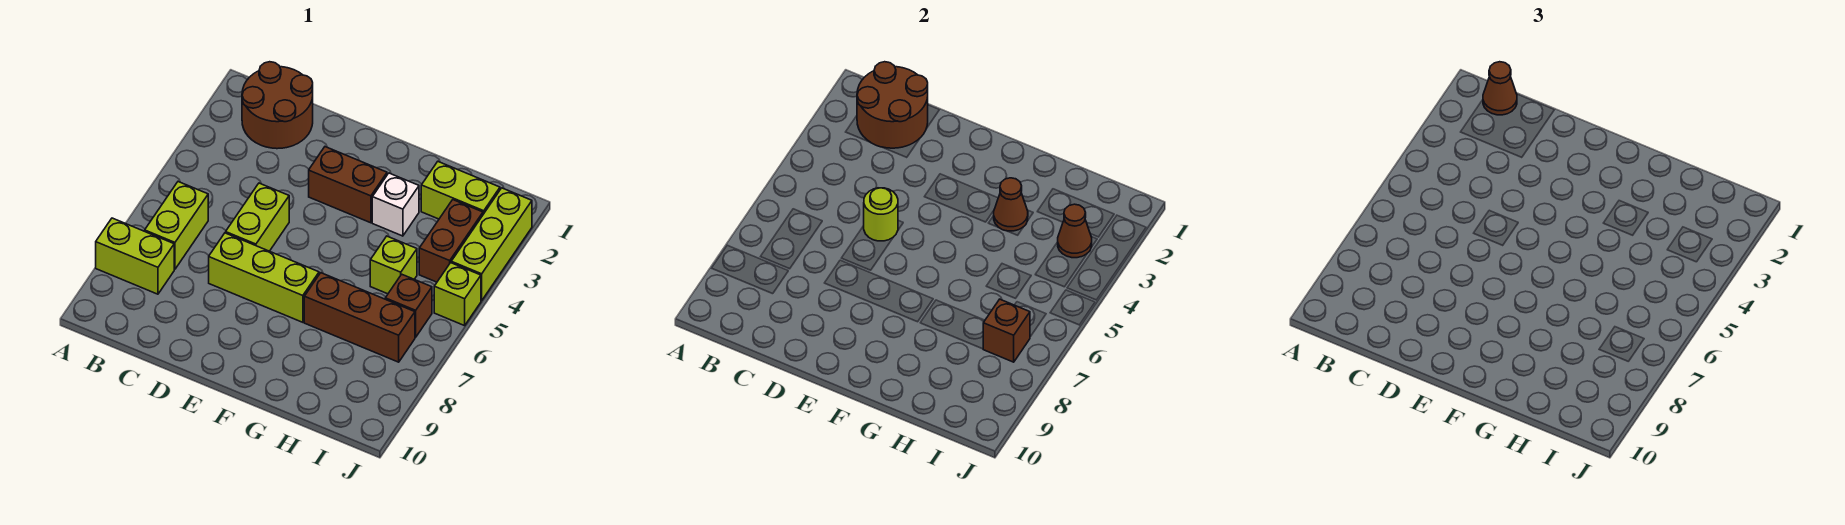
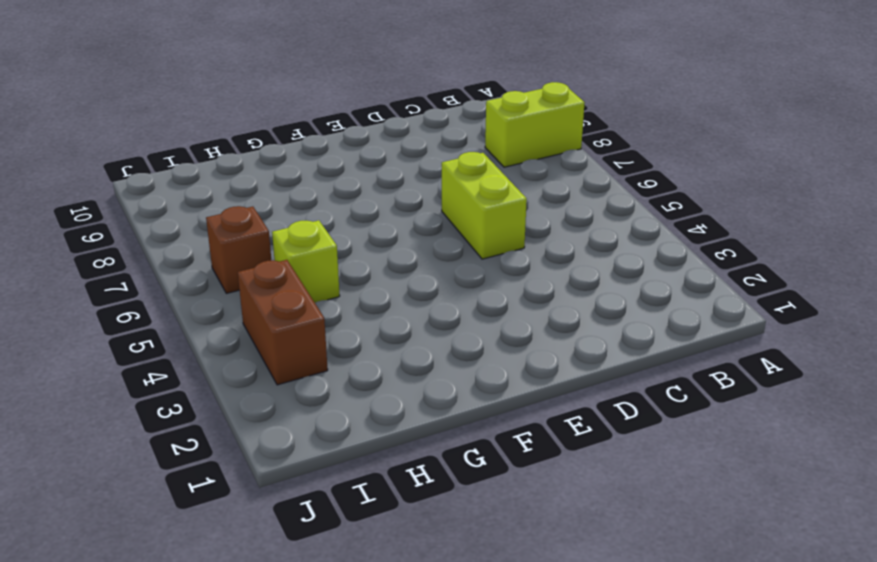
none -> brown round brick B1:C2 level 1
none -> lime brick B6:B7 level 1
none -> lime brick D7:F7 level 1

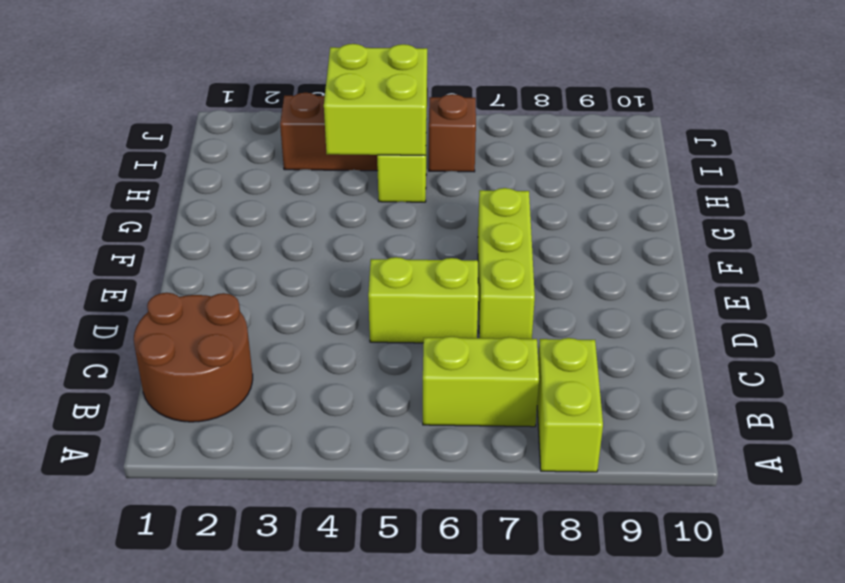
lime brick H4:I5 level 2 -> none
none -> brown brick E3:F3 level 1
none -> white brick G3 level 1
none -> brown brick G7:I7 level 1

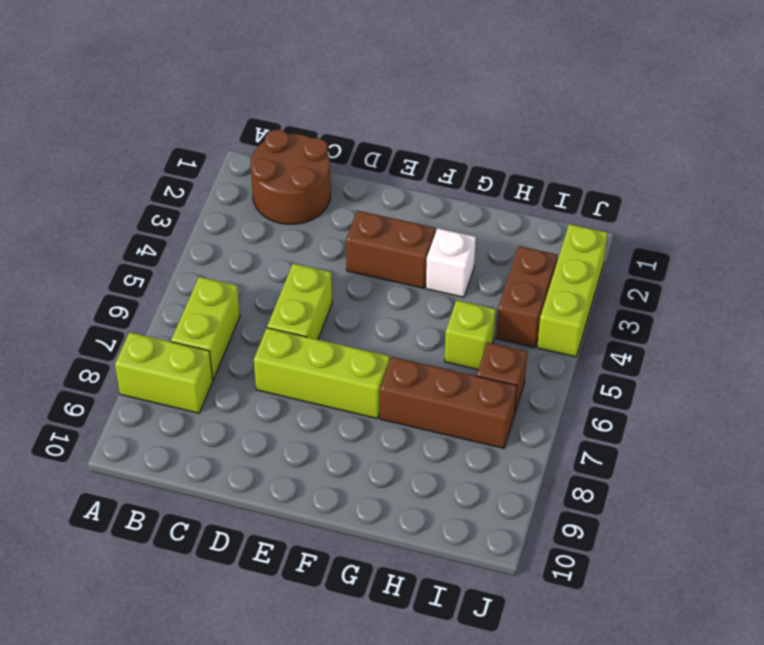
none -> lime brick H2:I2 level 1
none -> lime brick J5 level 1
none -> brown round brick B1:C2 level 2

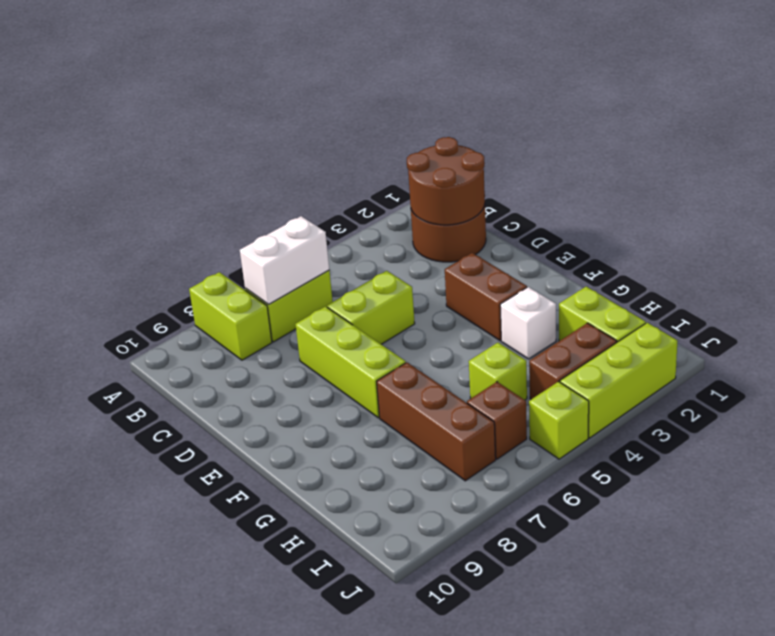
white brick B6:B7 level 2 -> none
none -> lime round brick D5 level 2
none -> brown cone G3 level 2
none -> brown cone I3 level 2

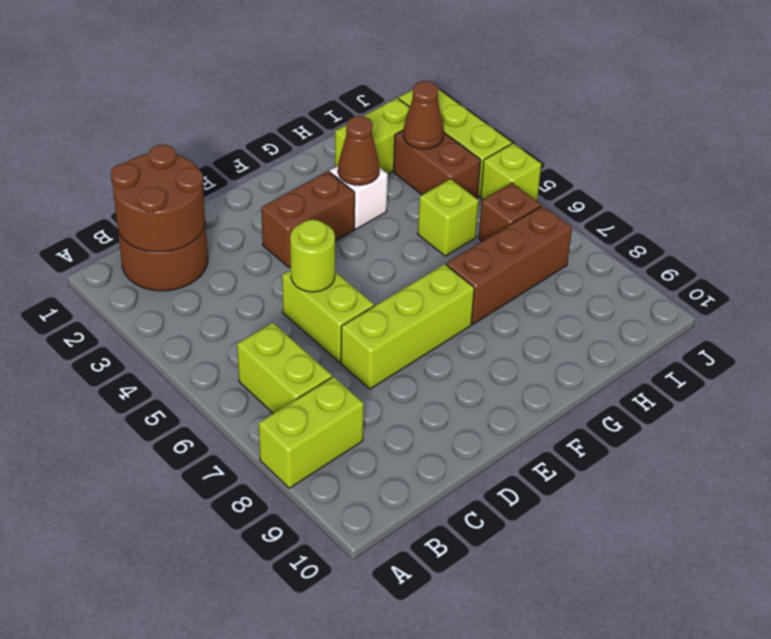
none -> brown brick I7 level 2
none -> brown cone B1 level 3

